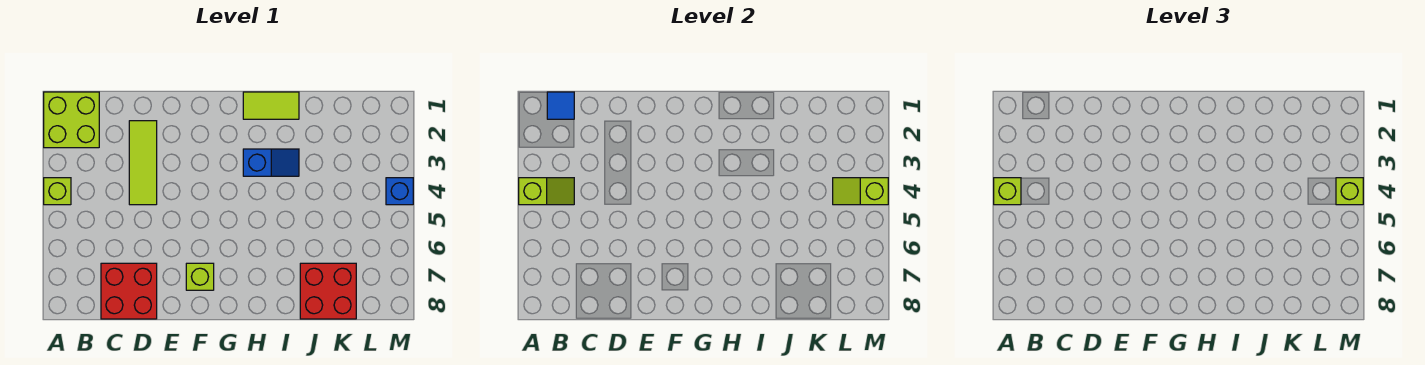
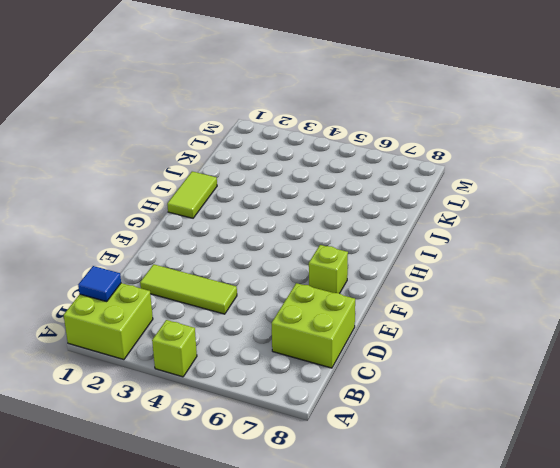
lime brick C7:D8 level 1 -> red brick C7:D8 level 1
none -> blue slope H3:I3 level 1 top H
none -> red brick J7:K8 level 1
none -> blue brick M4 level 1

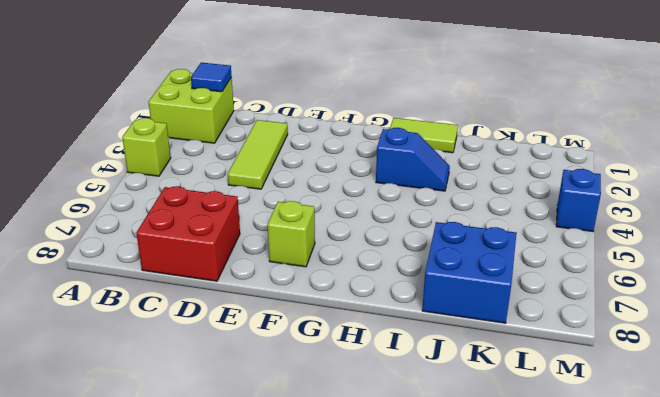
blue brick J7:K8 level 1 -> red brick J7:K8 level 1
none -> lime slope A4:B4 level 2 top A
none -> lime slope L4:M4 level 2 top M
none -> lime brick A4 level 3

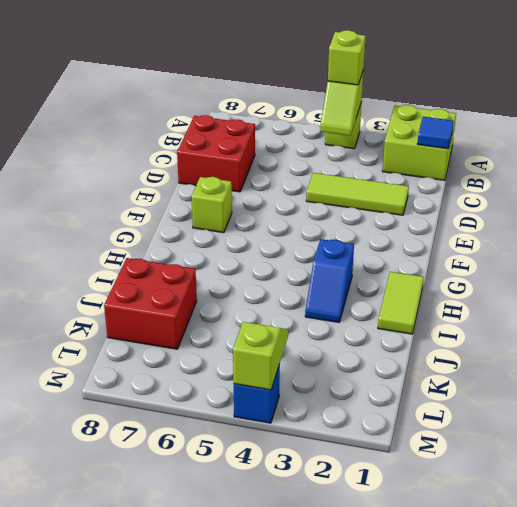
none -> lime brick M4 level 3

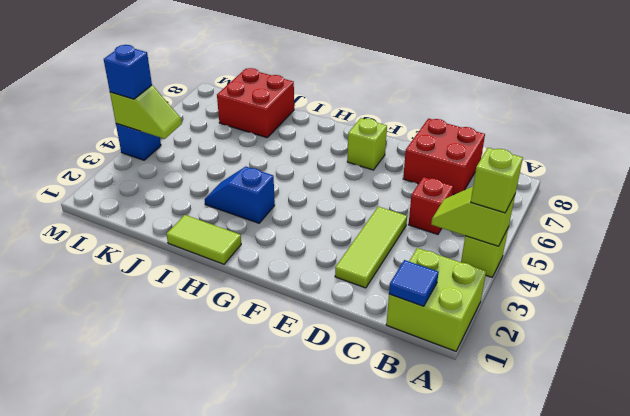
red brick C5 level 1 -> none
blue brick M4 level 3 -> lime brick M4 level 3

